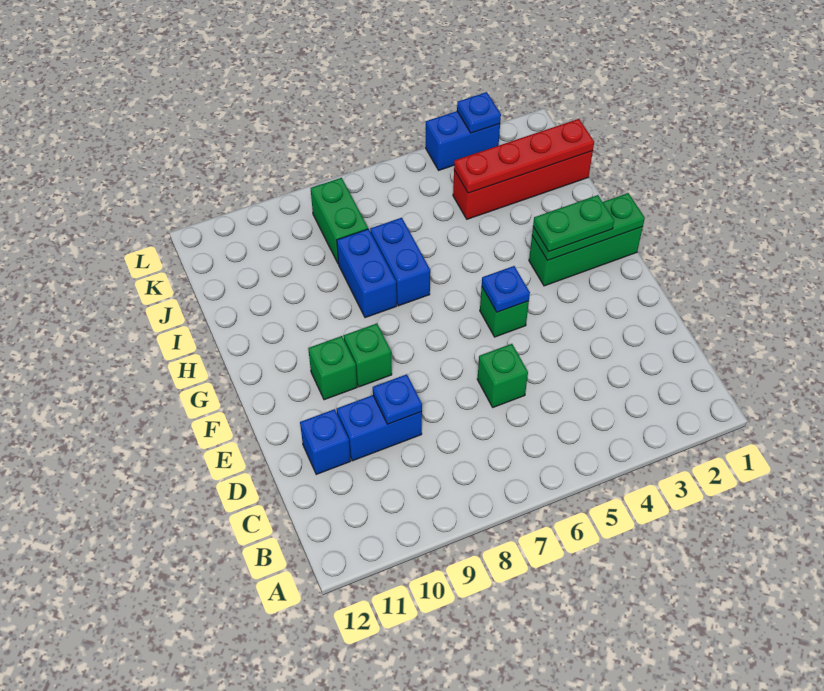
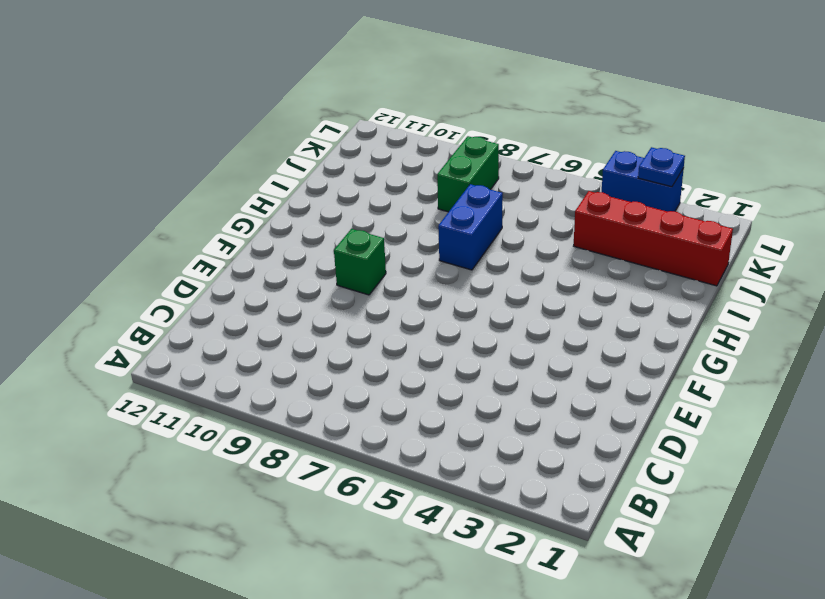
none -> green brick D6 level 1
none -> blue brick D9:D10 level 1
none -> blue brick D11 level 1

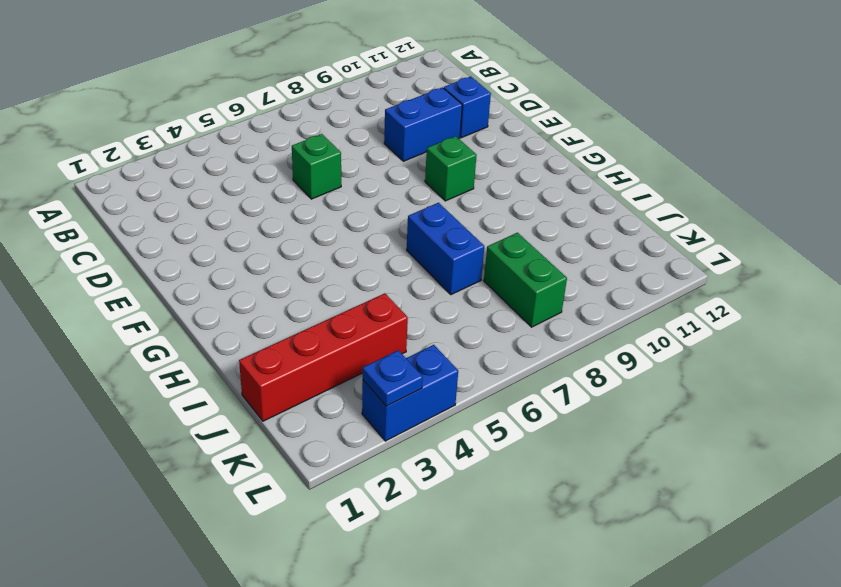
none -> green brick F5 level 1
none -> green brick F10 level 1
none -> green brick G1:G3 level 1

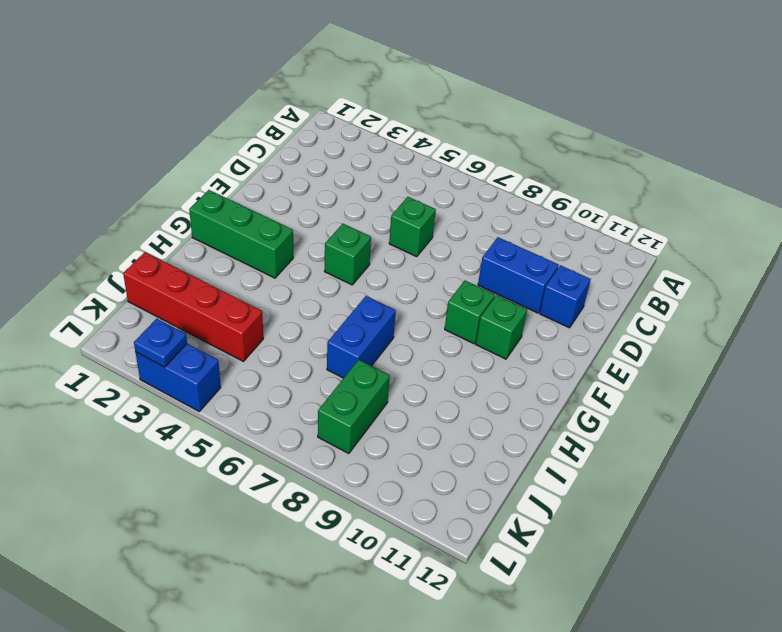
none -> blue brick H8:I8 level 1
none -> blue plate D9 level 2
none -> blue plate F5 level 2

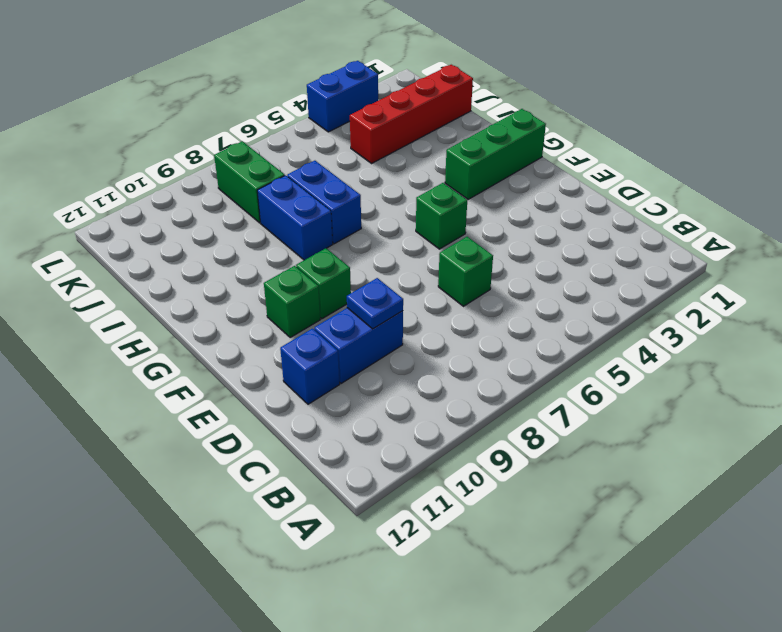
none -> blue plate F5 level 2
none -> green plate G1:G3 level 2
none -> red plate J1:J4 level 2

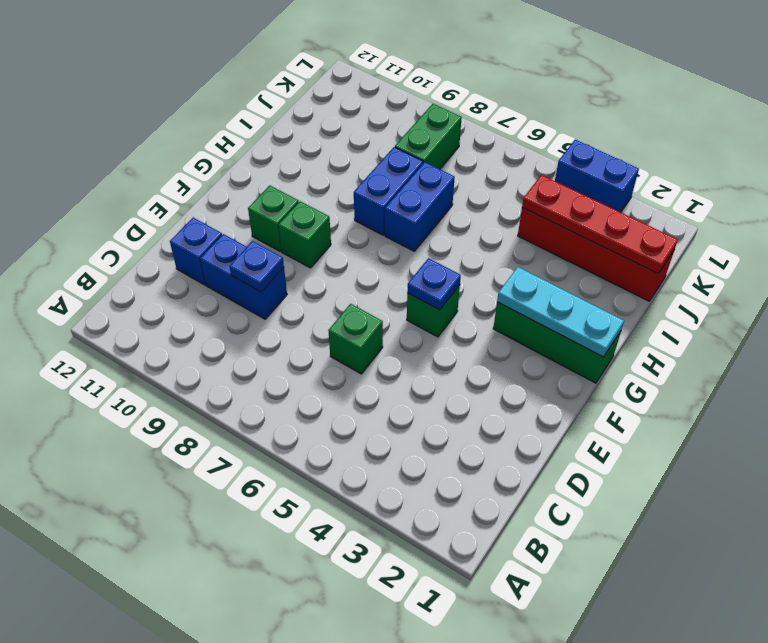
cyan plate G1:G3 level 2 -> green plate G1:G3 level 2
none -> blue plate L3 level 2
none -> green plate G2:G3 level 3

